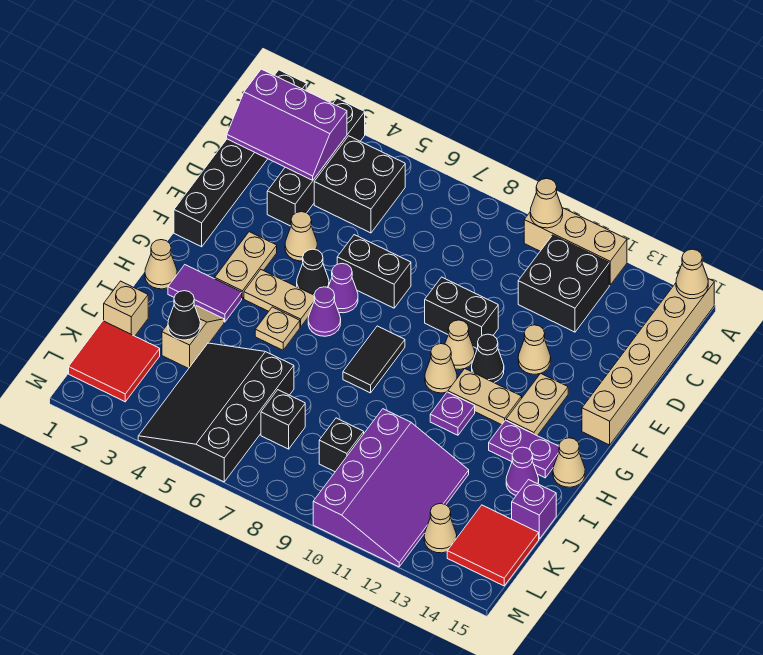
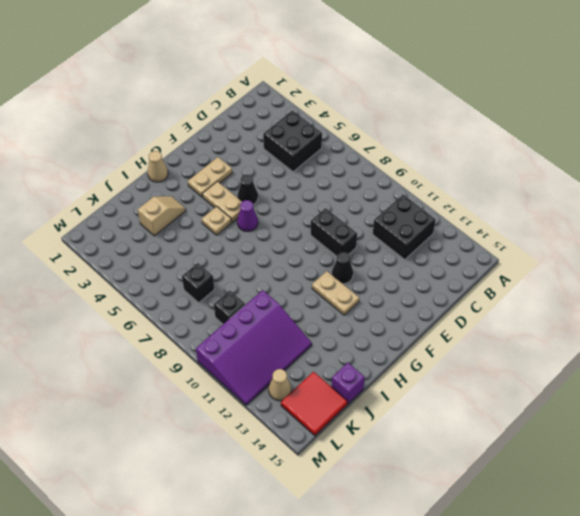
none -> black brick A1:F1 level 1
none -> black brick A3:D3 level 1
none -> tan brick A10:A12 level 1
none -> tan brick A15:F15 level 1

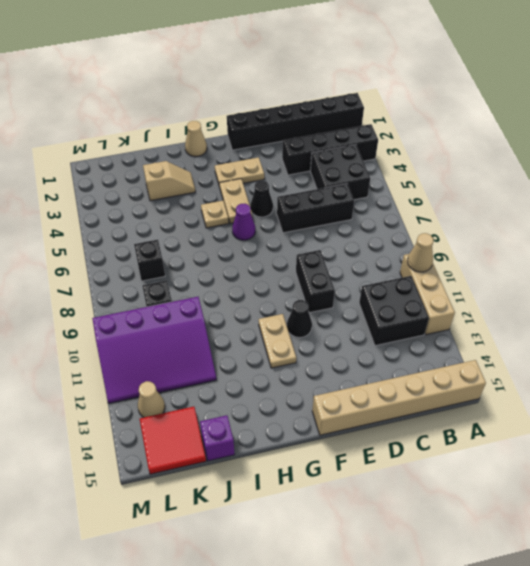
black brick C6:E6 level 1 -> black brick E6:E7 level 1
none -> tan cone E4 level 1
none -> tan cone E12 level 1
none -> purple cone F6 level 1
none -> tan cone F10 level 1

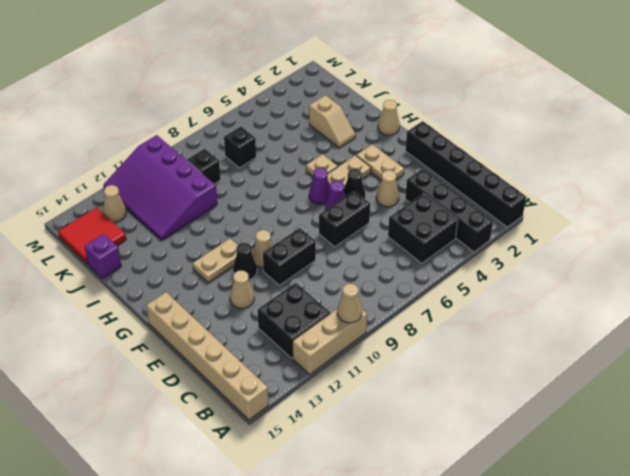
none -> tan plate F13:G13 level 1
none -> black tile G8:H8 level 1
none -> tan cone G10 level 1
none -> purple tile H2:H3 level 1

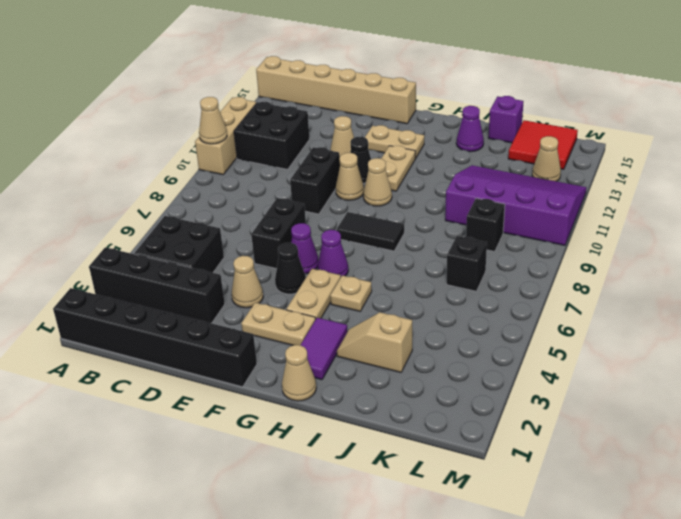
none -> purple plate H11 level 1
none -> purple plate H13:H14 level 1
none -> tan cone H15 level 1
none -> tan brick J1 level 1

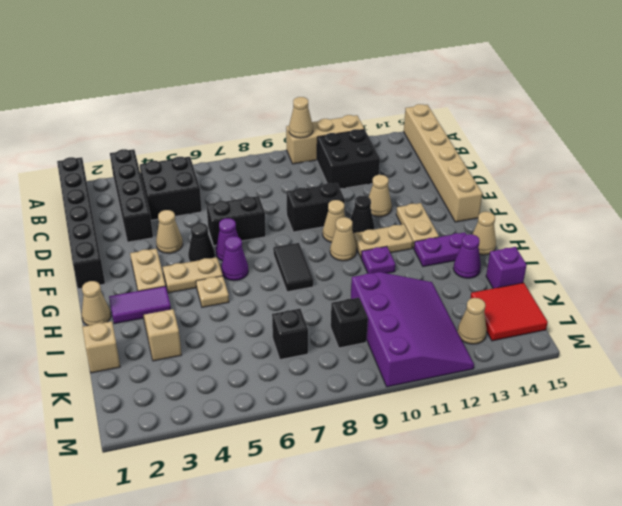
none -> black slope J4:M6 level 1 top 6
none -> red tile K1:L2 level 1
none -> tan cone A15 level 2
none -> purple slope B1:C3 level 2 top B

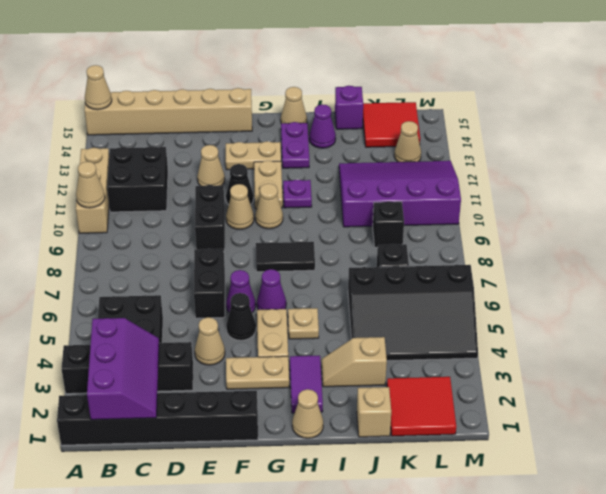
none -> black cone J3 level 2

